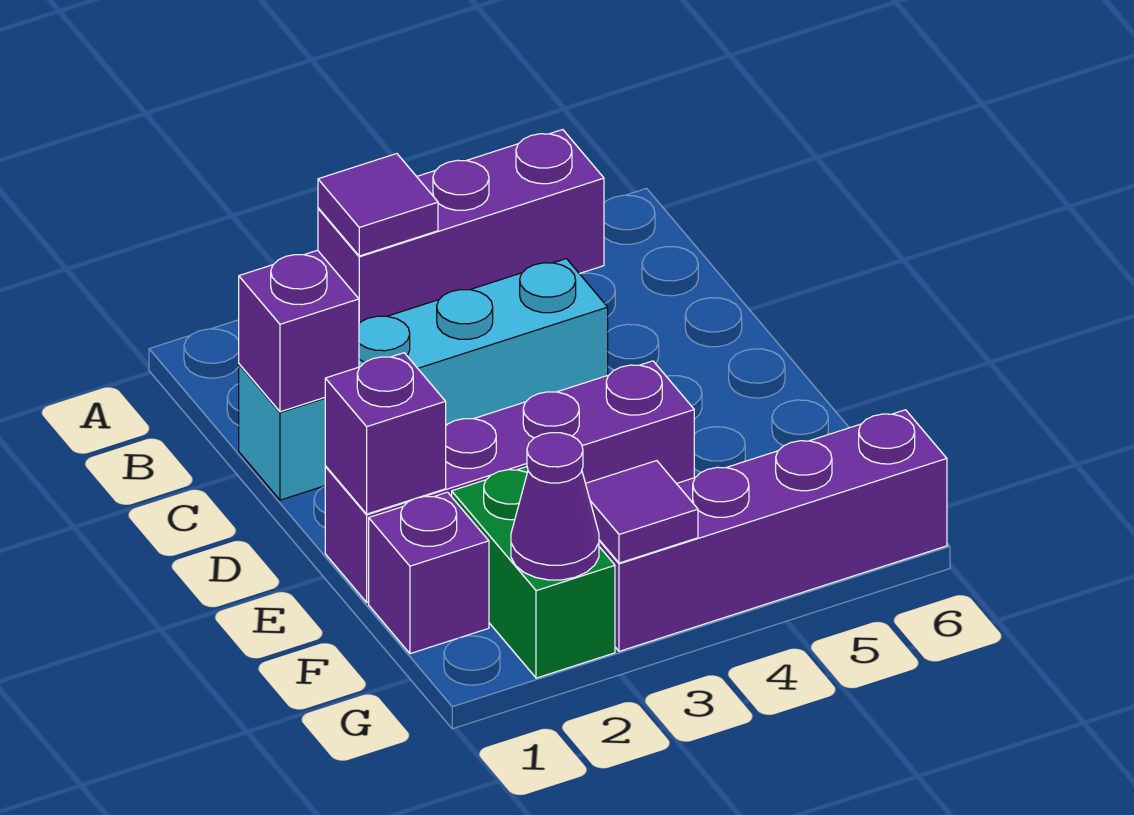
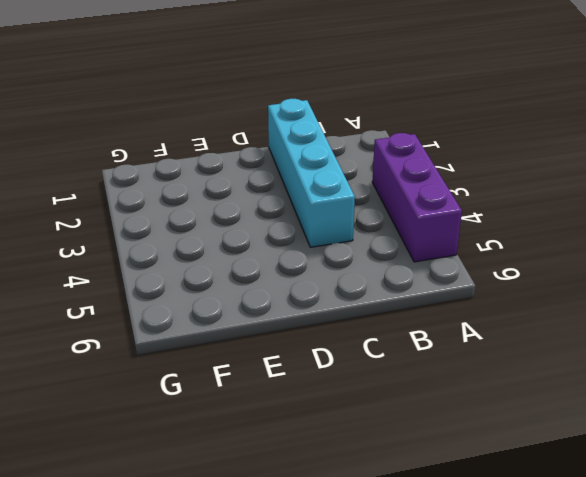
none -> purple brick E1:E4 level 1
none -> purple brick F1 level 1

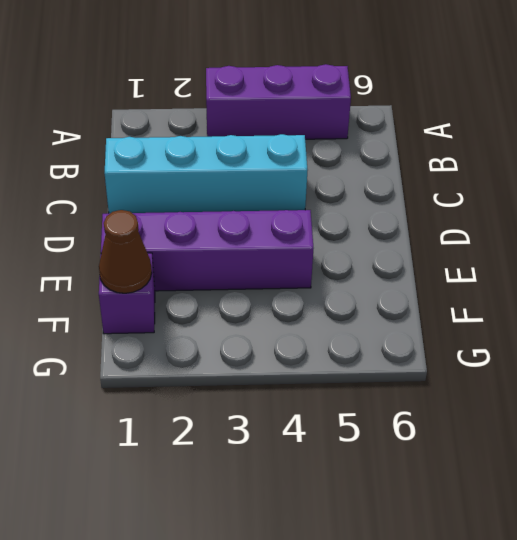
brown cone F1 level 2 -> none
none -> green brick F2:G2 level 1
none -> purple brick G3:G6 level 1

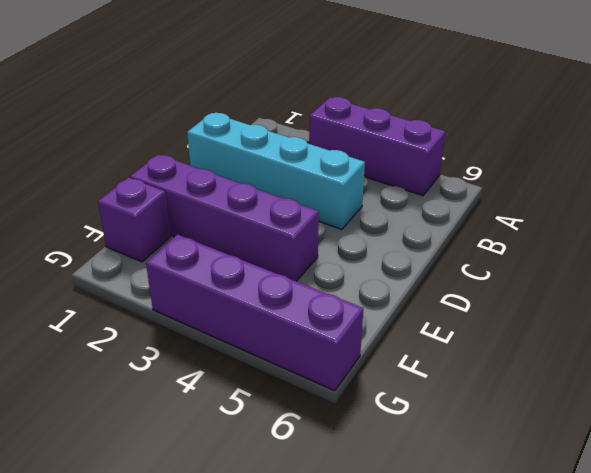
none -> green brick F2:G2 level 1
none -> purple tile A3 level 2

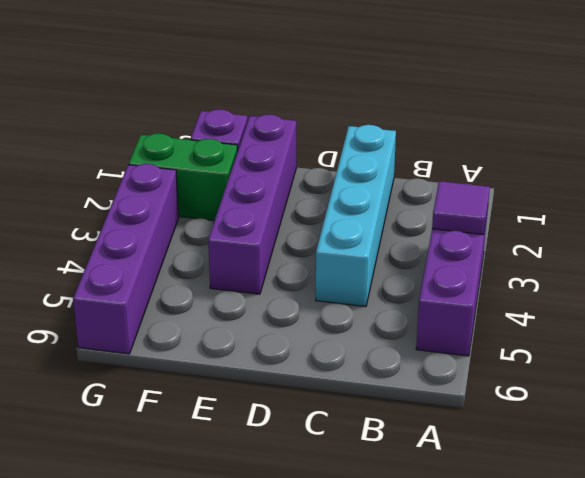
none -> purple brick C1 level 2
none -> purple brick E1 level 2

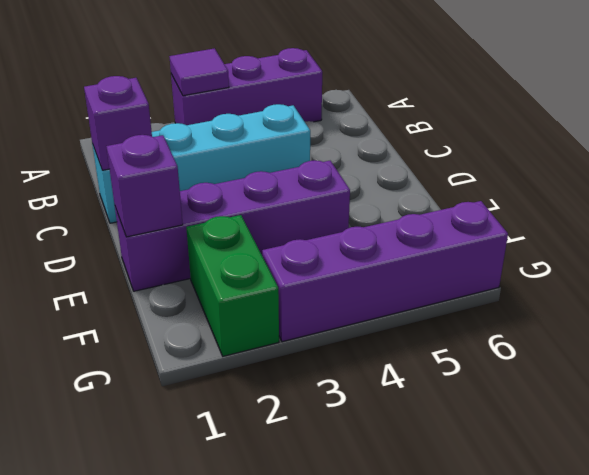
none -> purple brick F1 level 1
none -> purple cone G2 level 2

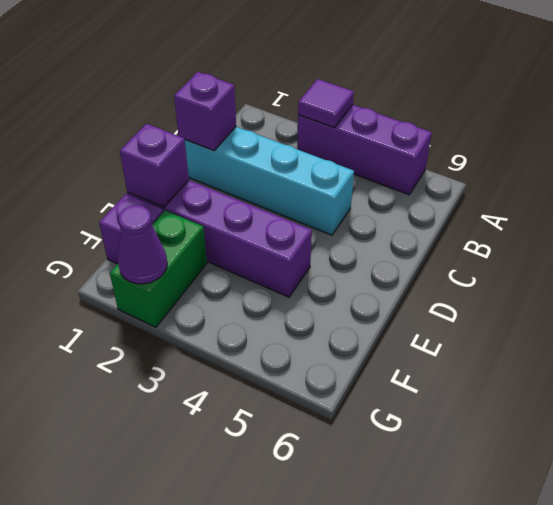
none -> purple brick G3:G6 level 1
none -> purple tile G3 level 2

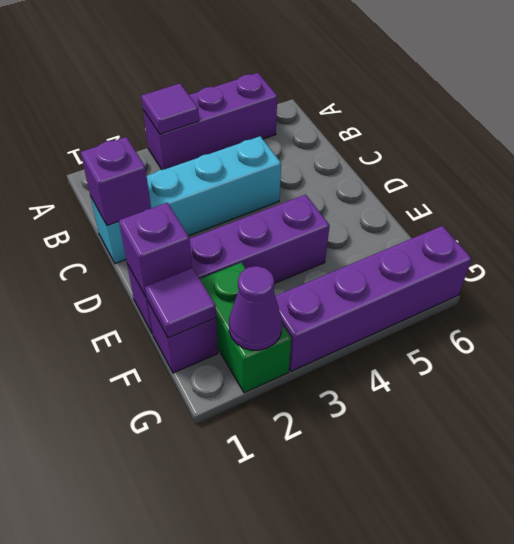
purple tile F1 level 2 -> purple tile G3 level 2

